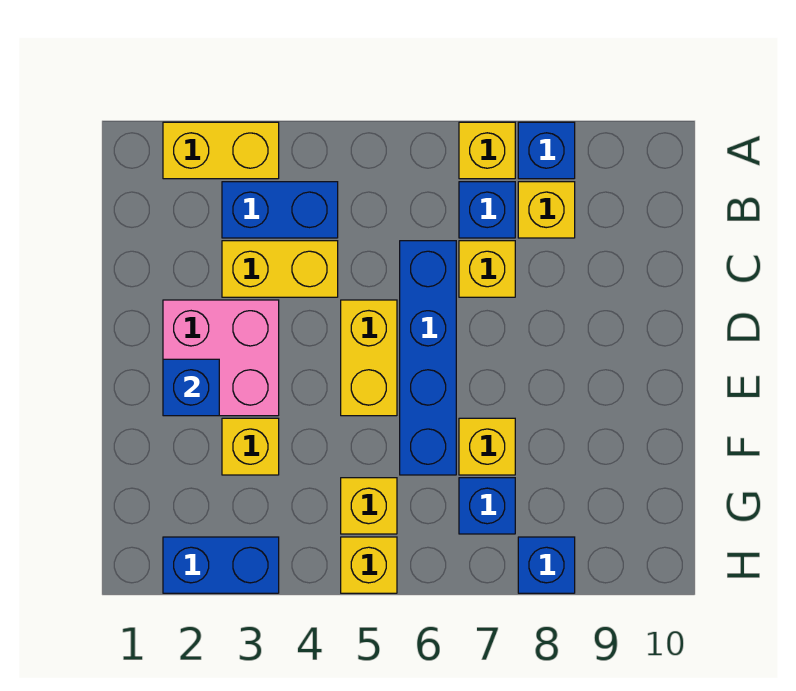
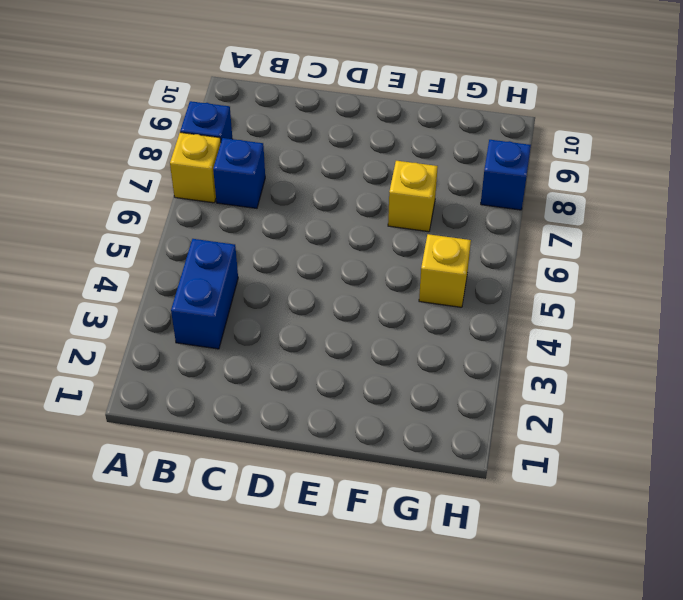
none -> yellow brick A2:A3 level 1
none -> yellow brick B8 level 1
none -> yellow brick C3:C4 level 1

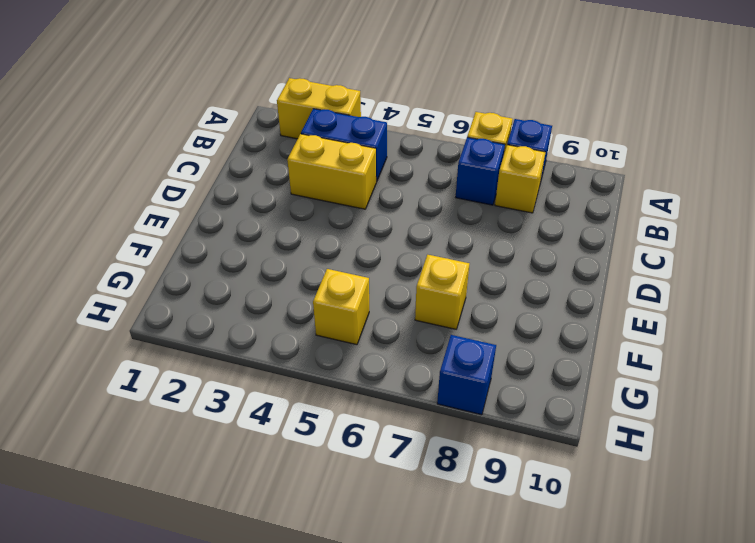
none -> blue brick C6:F6 level 1
none -> yellow brick C7 level 1
none -> pink brick D2:E3 level 1

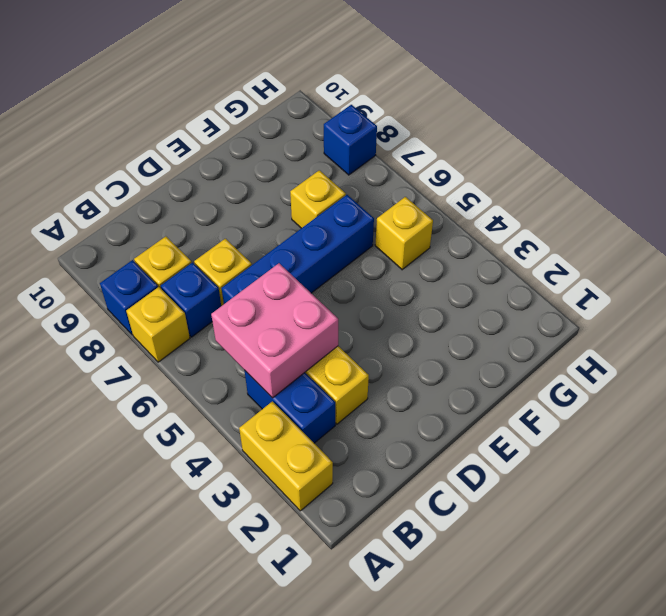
pink brick B4:C5 level 2 -> pink brick D2:E3 level 1
none -> yellow brick D5:E5 level 1
none -> yellow brick F3 level 1
none -> blue brick G7 level 1

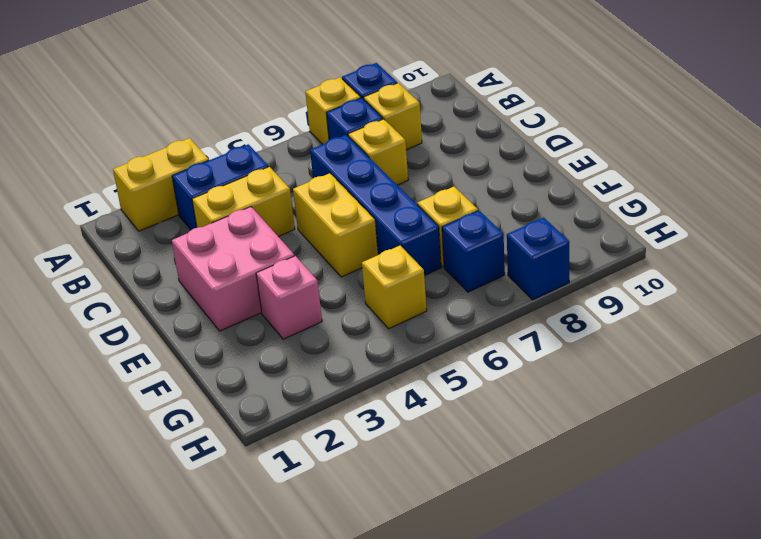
pink brick F3 level 1 -> yellow brick F3 level 1
none -> blue brick H2:H3 level 1
none -> yellow brick H5 level 1
none -> blue brick E2 level 2

